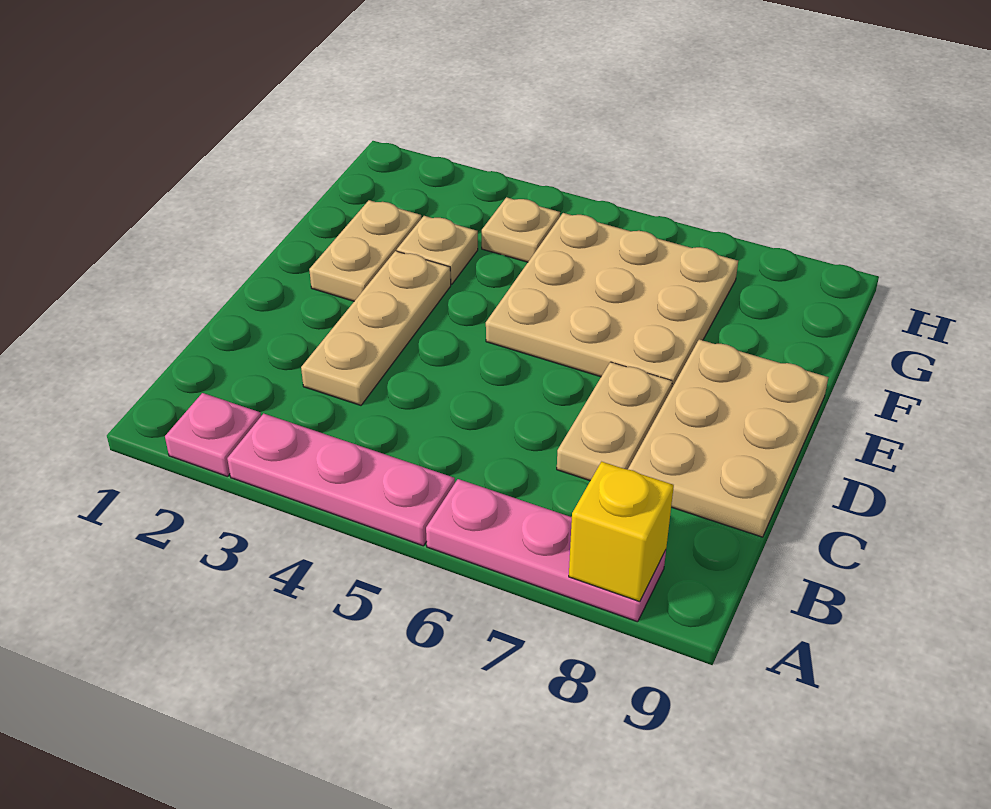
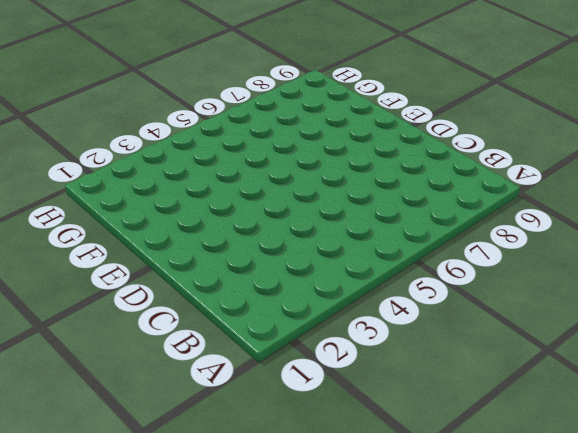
none -> pink plate A2 level 1
none -> pink plate A3:A5 level 1

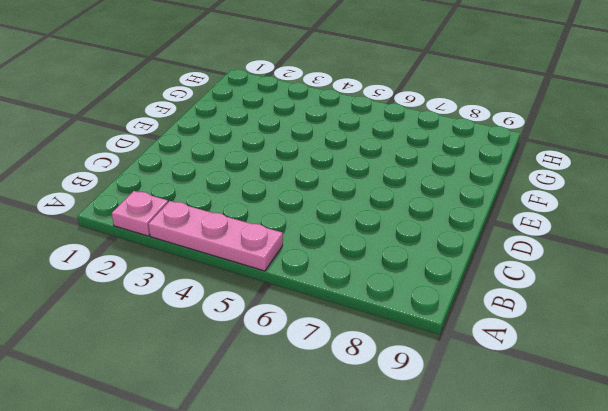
none -> pink plate A6:A8 level 1
none -> tan plate C3:E3 level 1

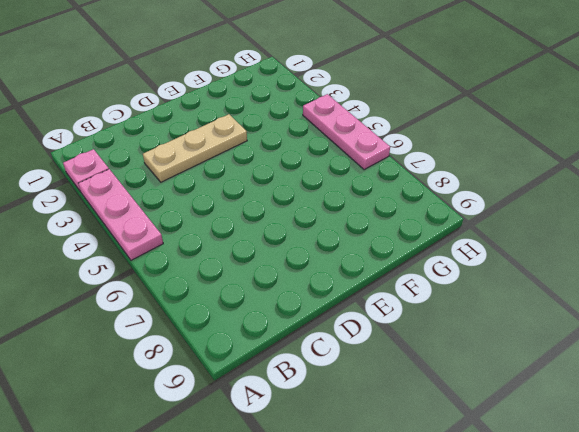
pink plate H4:H6 level 1 -> pink plate A6:A8 level 1
none -> tan plate C7:D7 level 1
none -> tan plate C8:E9 level 1

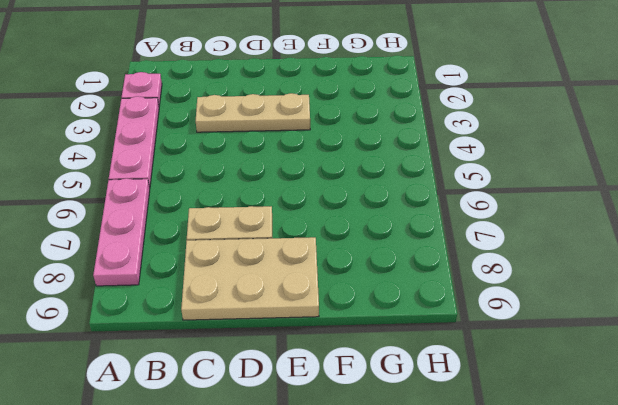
none -> tan plate E2:F2 level 1
none -> tan plate E5:G7 level 1

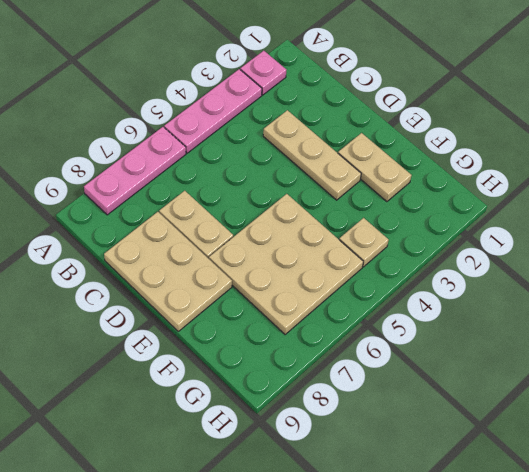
none -> tan plate F3 level 1
none -> yellow brick A8 level 2

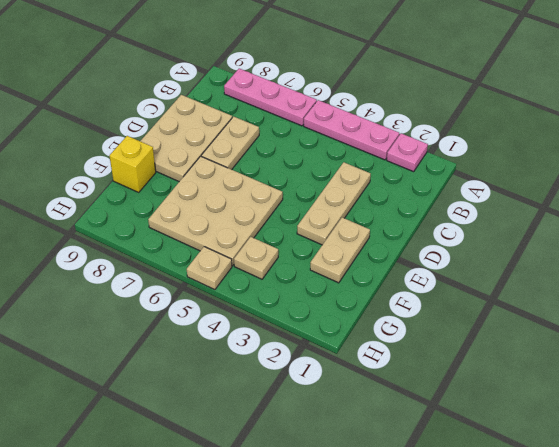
yellow brick F9 level 1 -> yellow brick A8 level 2
tan plate H5 level 1 -> tan plate F3 level 1

